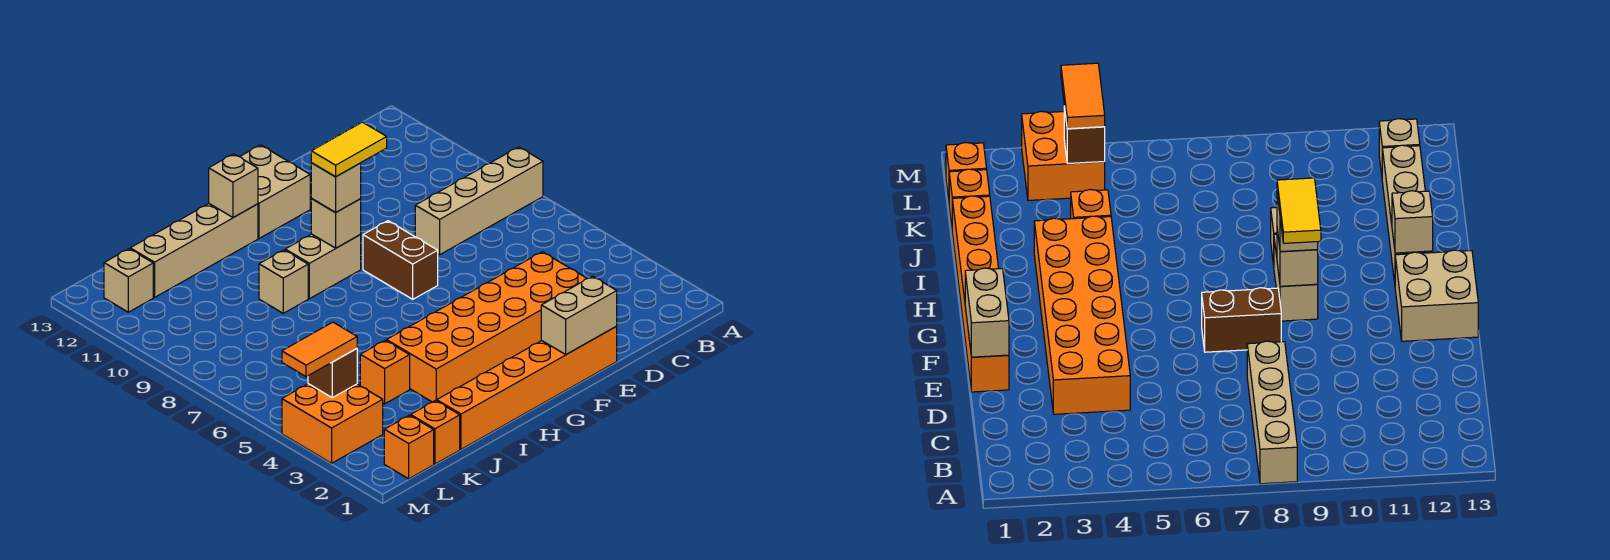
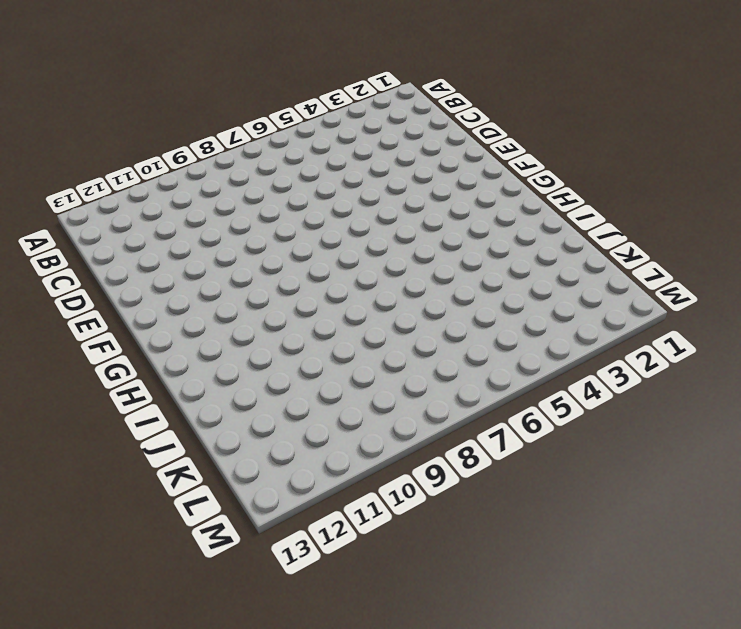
none -> tan brick A8:D8 level 1
none -> orange brick D3:I4 level 1
none -> orange brick E1:J1 level 1

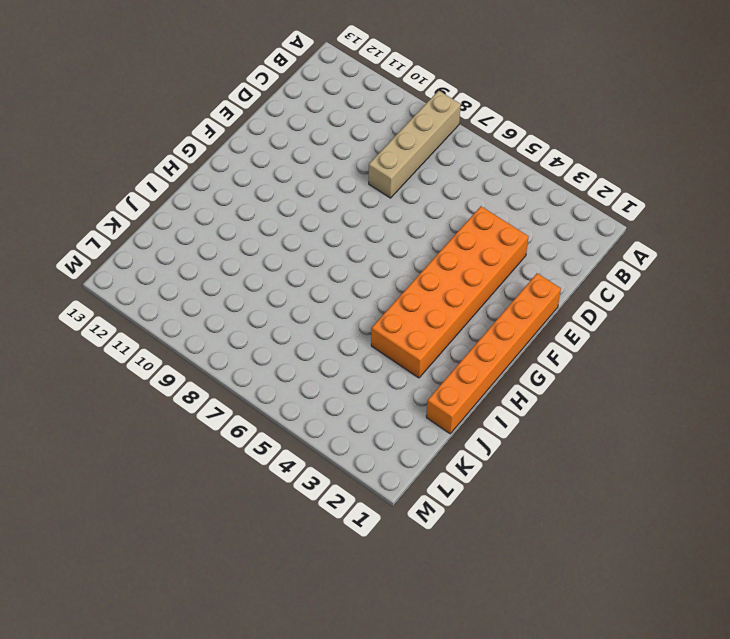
none -> brown brick F7:F8 level 1
none -> tan brick F12:G13 level 1
none -> tan brick G9:H9 level 1

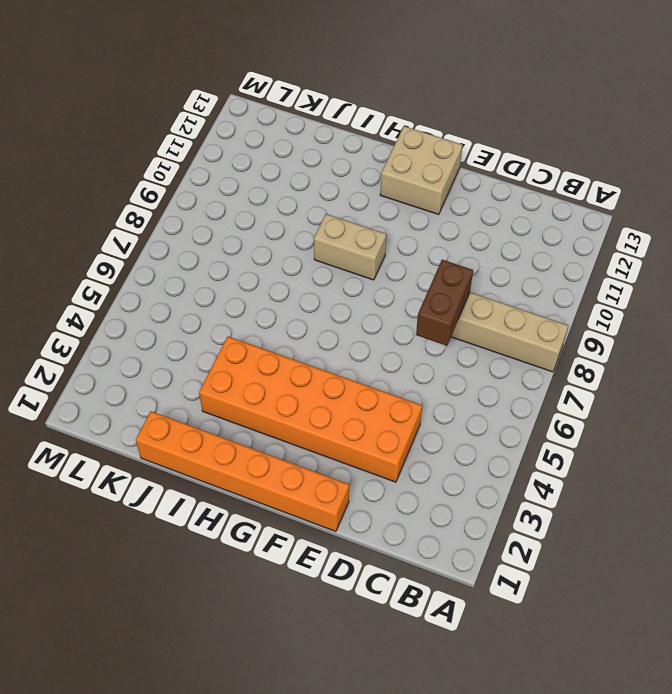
brown brick D7:D8 level 2 -> brown brick F7:F8 level 1
none -> tan brick H12:K12 level 1
none -> tan brick I9 level 1
none -> orange brick J4 level 1

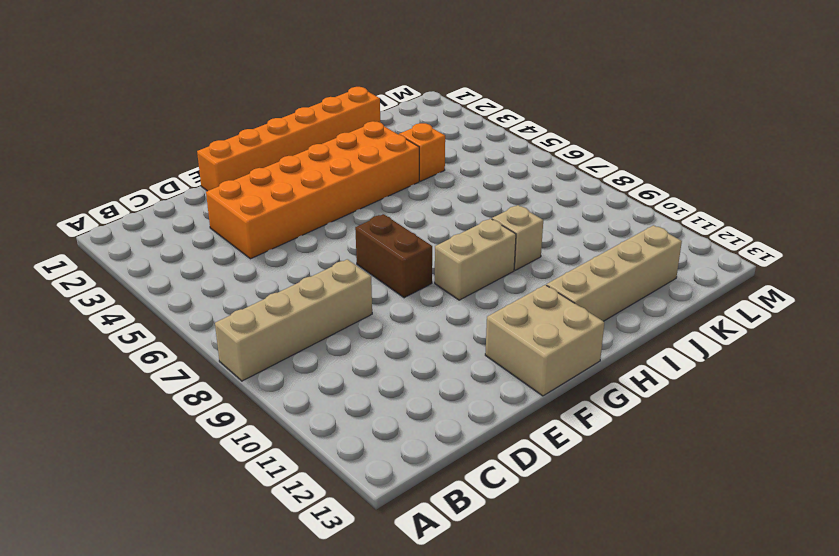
none -> orange brick K1 level 1
none -> orange brick L1 level 1
none -> orange brick L3:M4 level 1

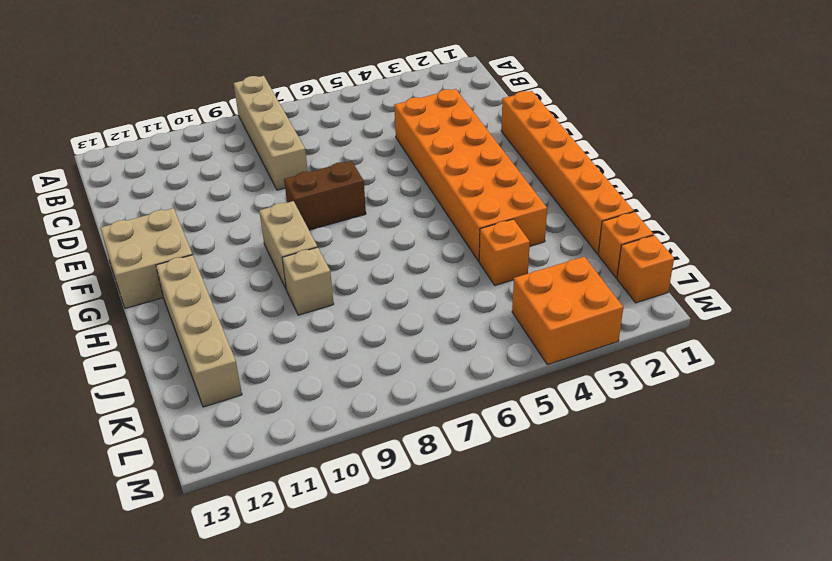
none -> tan brick L12 level 1
none -> tan brick E1:F1 level 2
none -> tan brick G9 level 2

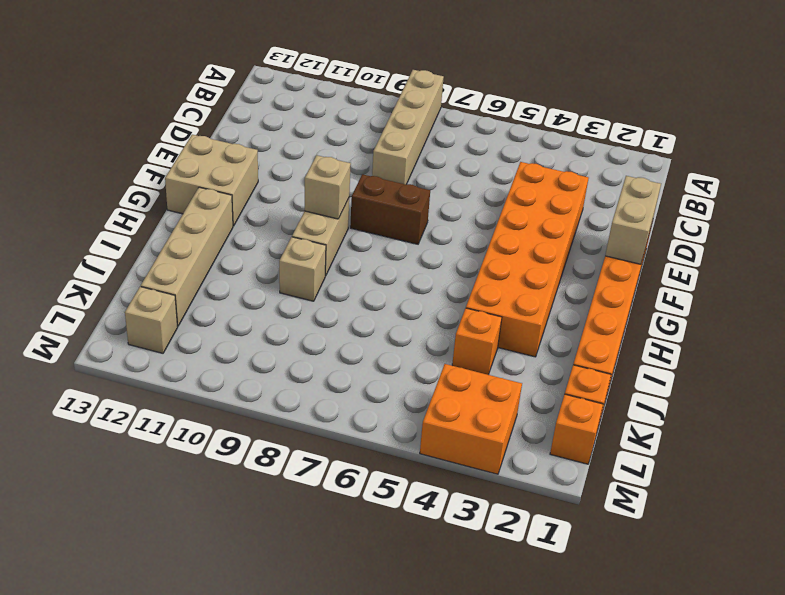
none -> tan brick H12 level 2
none -> brown brick L4 level 2
none -> tan brick G9 level 3

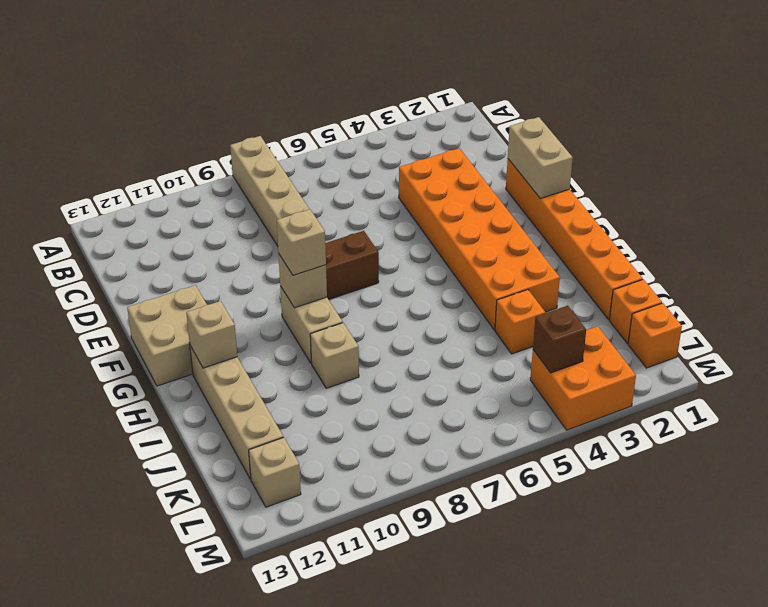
none -> orange tile L4:M4 level 3
none -> yellow tile F9:G9 level 4

